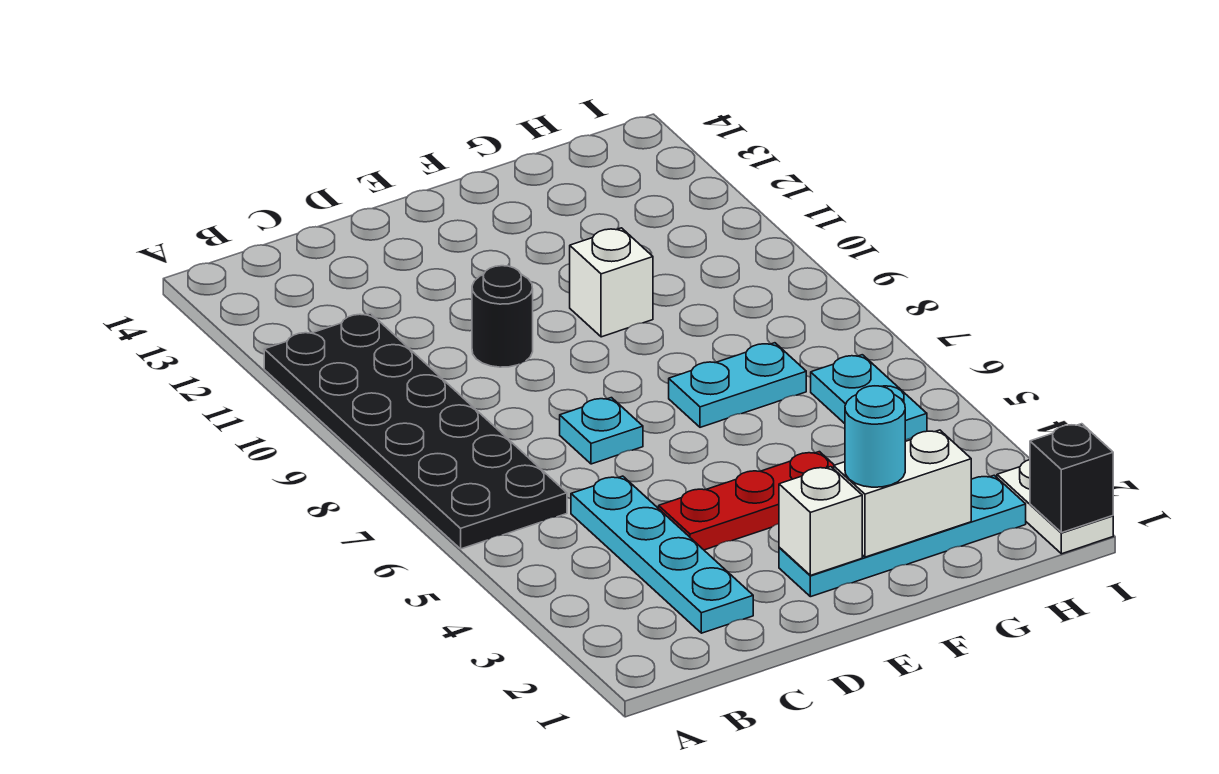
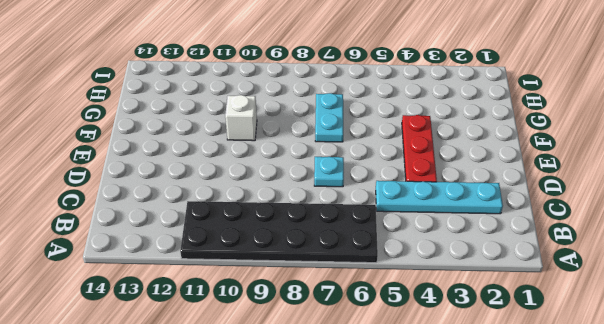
none -> black round brick D10 level 1
none -> cyan plate E2:H2 level 1
none -> cyan plate H5:H6 level 1

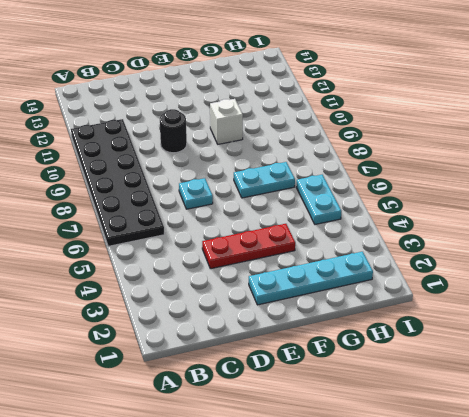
none -> cyan plate C2:C5 level 1
none -> white plate I1:I2 level 1
none -> white brick E2 level 2

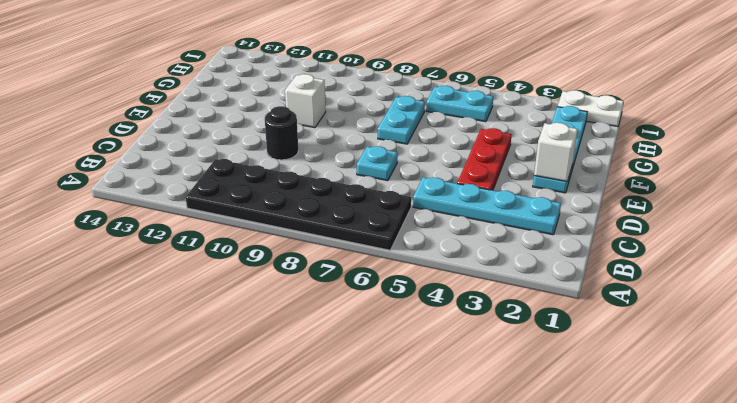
none -> white brick F2:G2 level 2
none -> black brick I1 level 2
none -> cyan round brick F2 level 3

